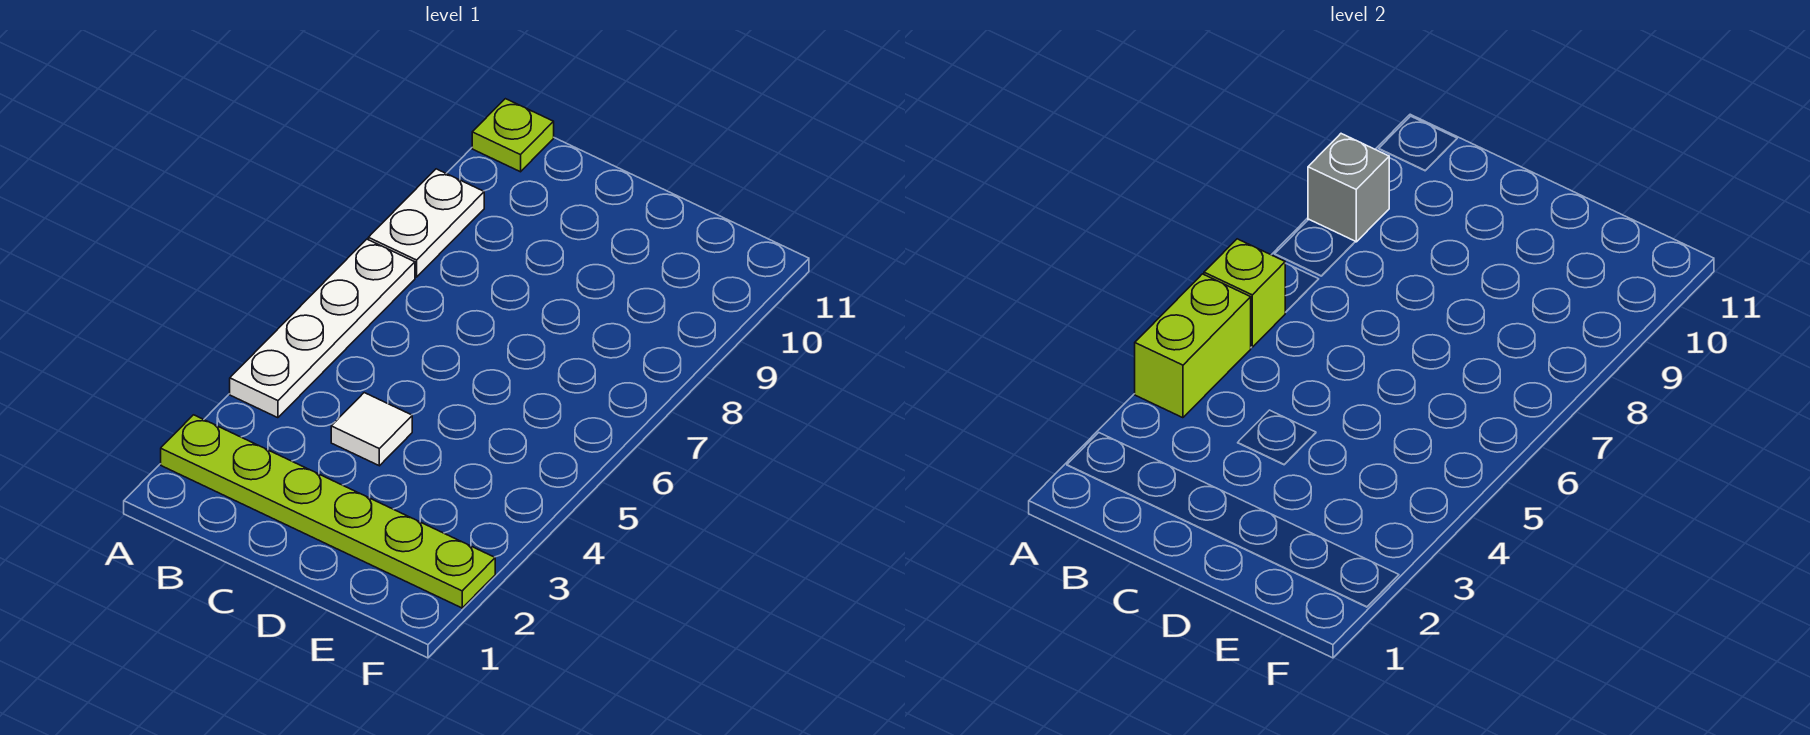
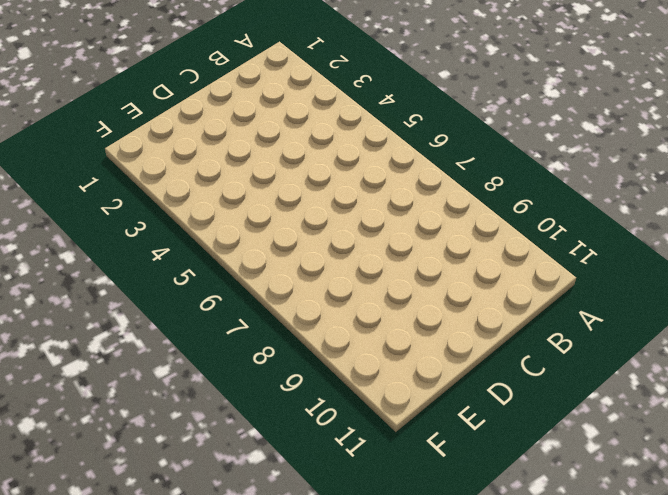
none -> lime plate A2:F2 level 1
none -> white plate A4:A7 level 1

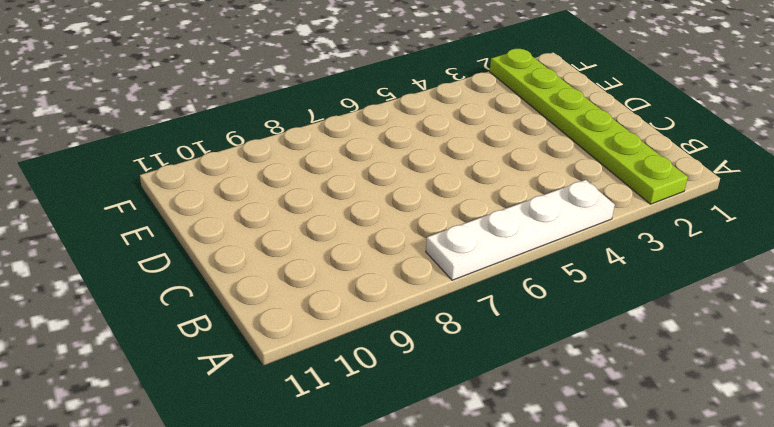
none -> white plate A8:A9 level 1
none -> lime plate A11 level 1

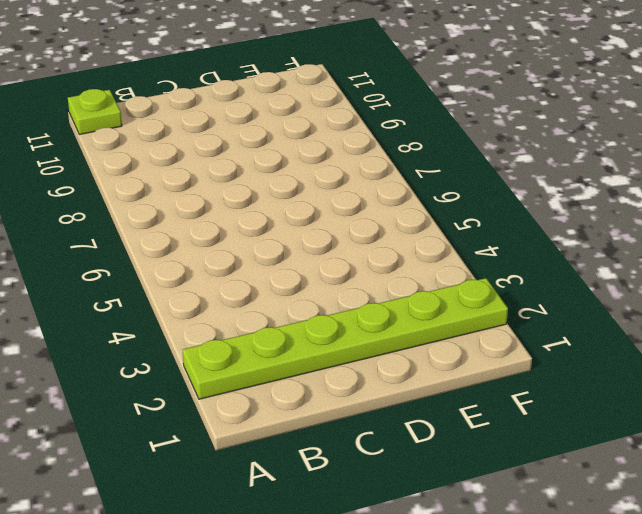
none -> white plate A4:A7 level 1
none -> white plate A8:A9 level 1

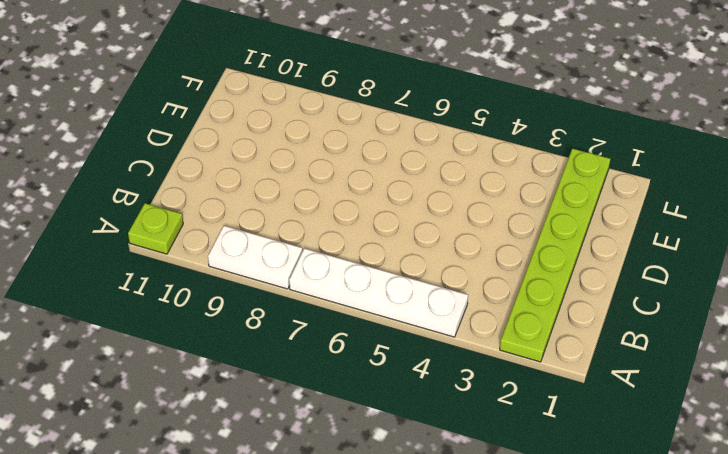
none -> white tile C4 level 1
none -> lime brick A4:A5 level 2

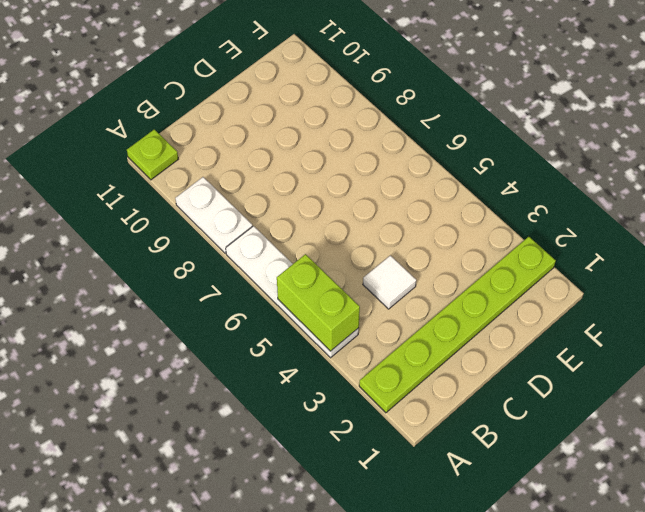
none -> lime brick A6 level 2
none -> grey brick A9 level 2

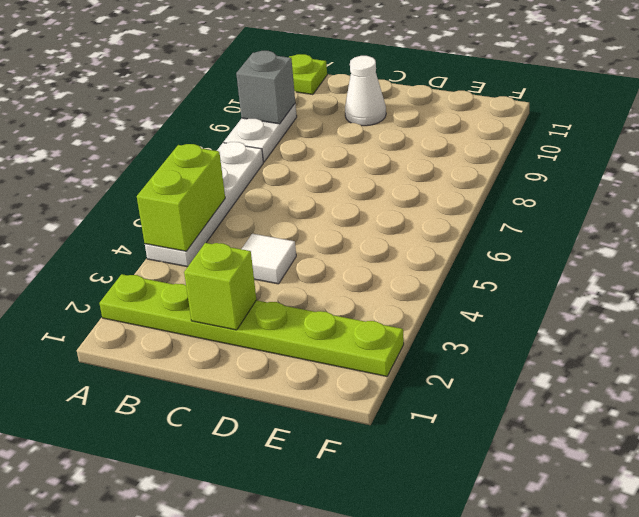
lime brick C2 level 2 -> lime brick A6 level 2
white cone C10 level 1 -> none

